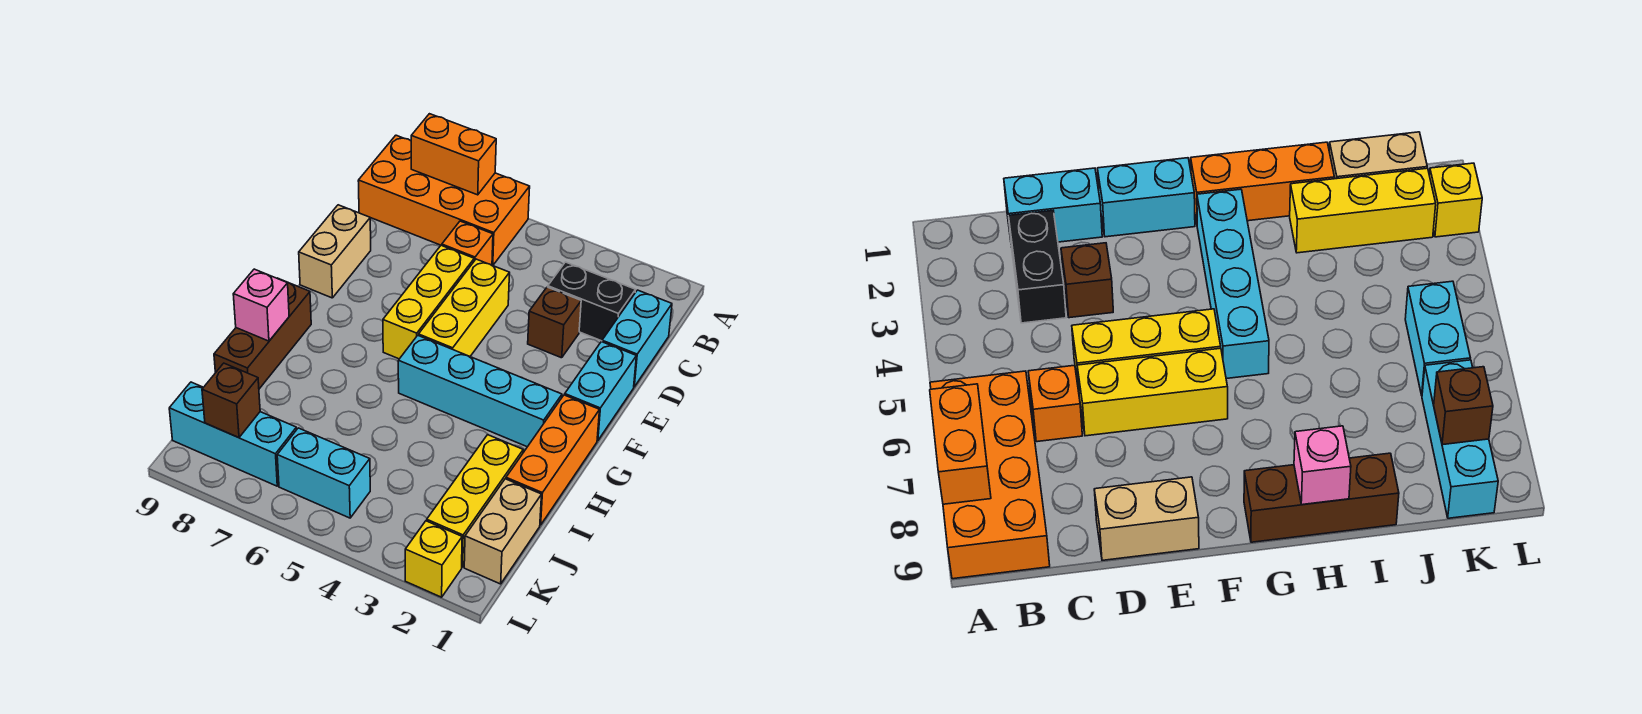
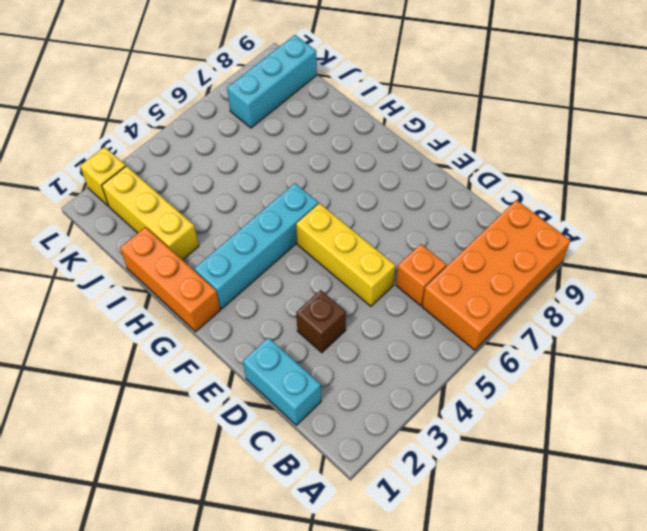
none -> black brick C2:C3 level 1
none -> yellow brick D6:F6 level 1
none -> tan brick D9:E9 level 1

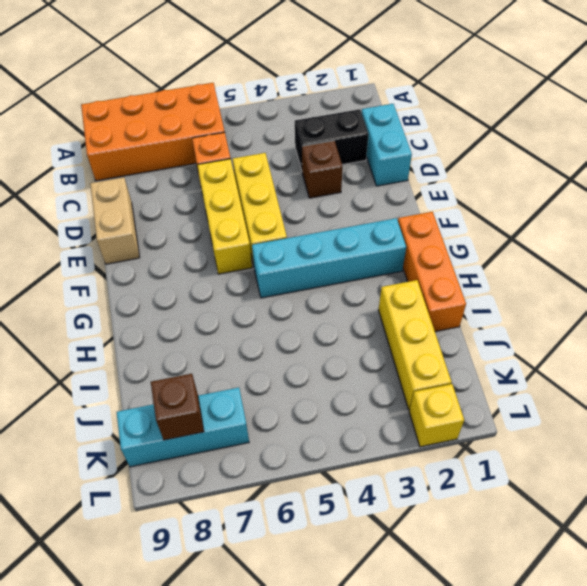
none -> cyan brick E1:F1 level 1
none -> brown brick G9:I9 level 1
none -> tan brick J1:K1 level 1

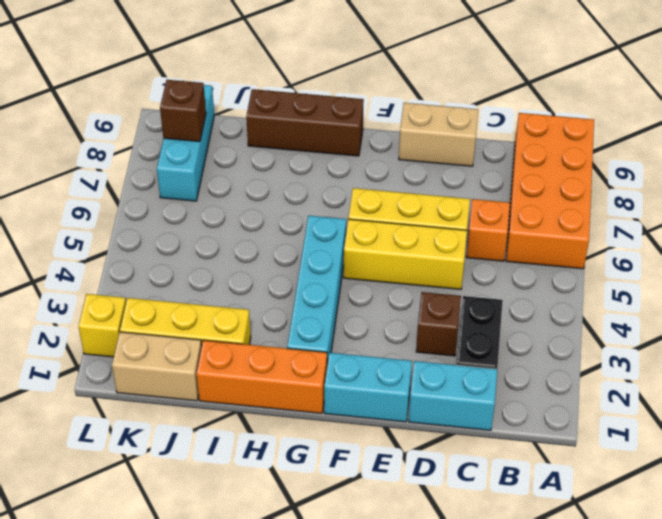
none -> cyan brick K5:K6 level 1
none -> orange brick A7:A8 level 2
none -> pink brick H9 level 2

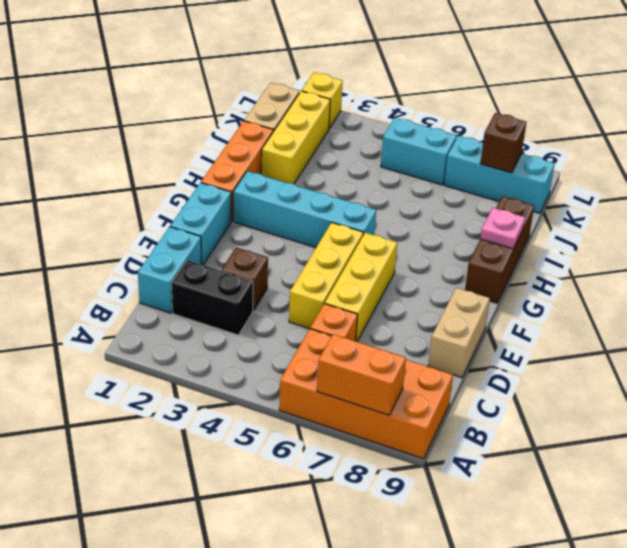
pink plate H9 level 2 -> pink brick H9 level 2

